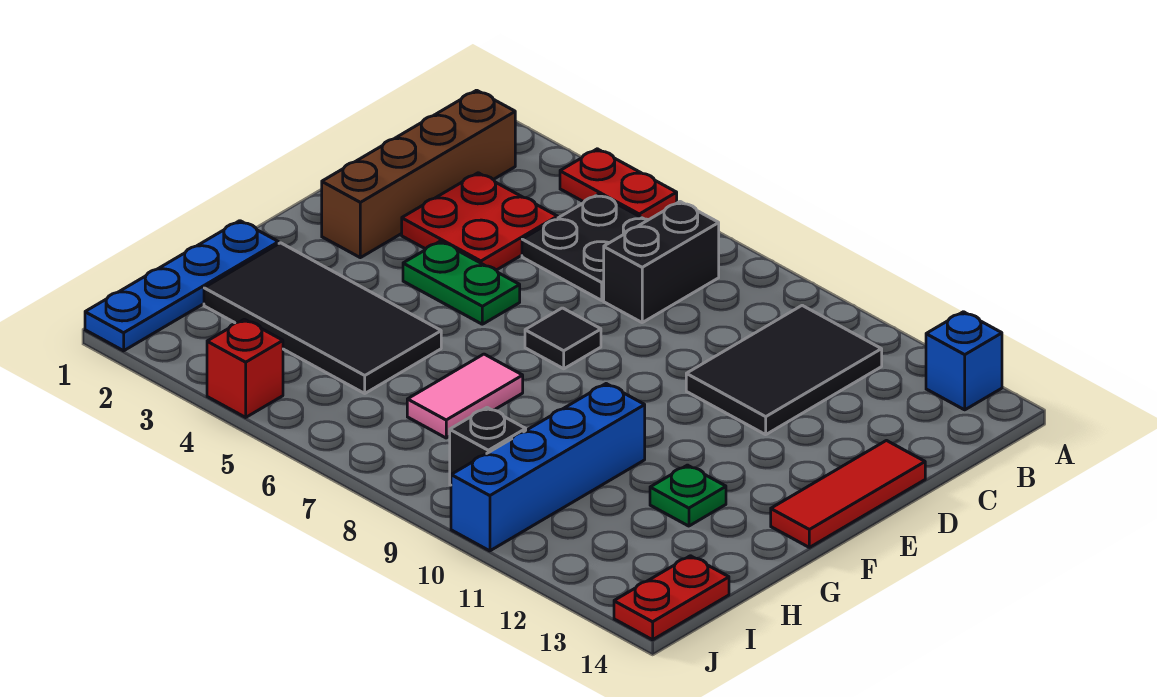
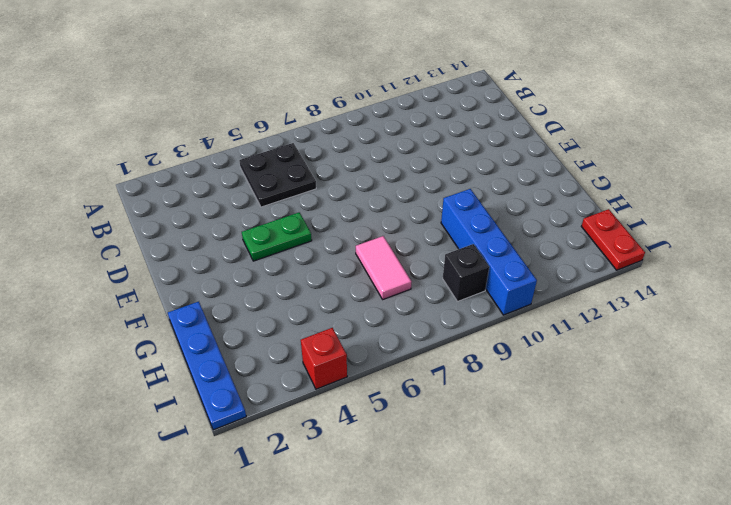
none -> red plate A4:A5 level 1
none -> blue brick A13 level 1
none -> brown brick B2:E2 level 1

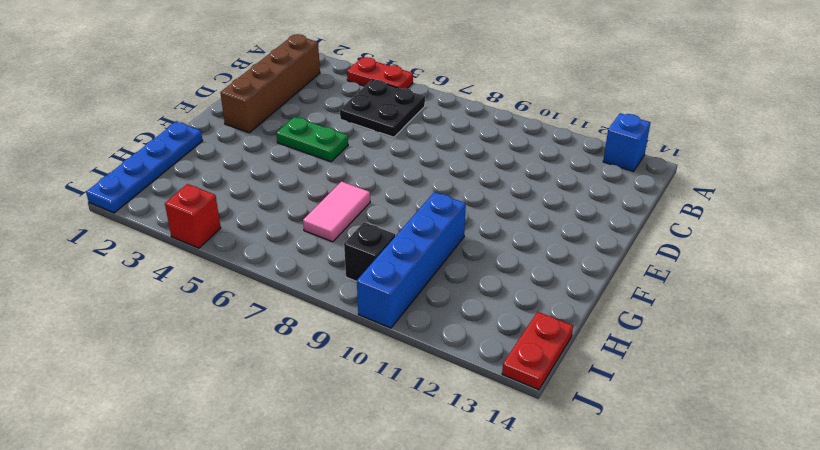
none -> black brick B7:C7 level 1
none -> black tile B10:D11 level 1
none -> red plate C3:D4 level 1

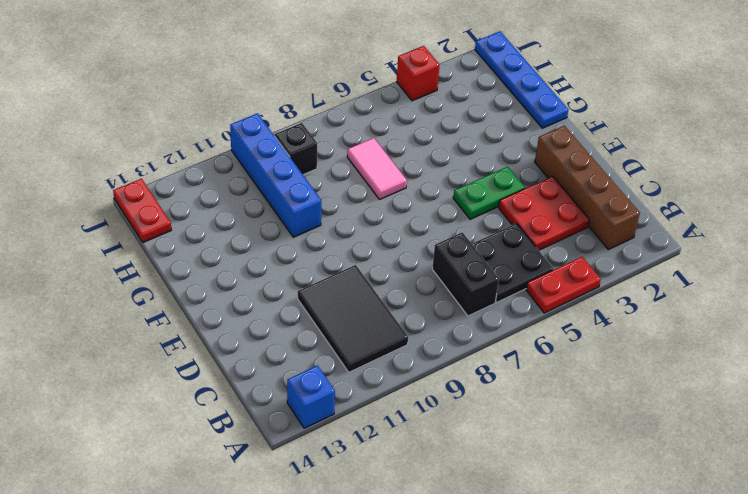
none -> red tile D14:F14 level 1
none -> black tile E7 level 1
none -> black tile G2:H5 level 1

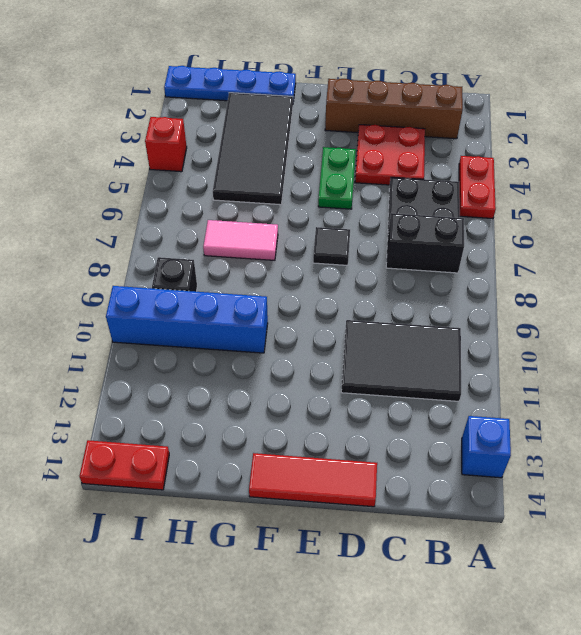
none -> green plate G12 level 1

